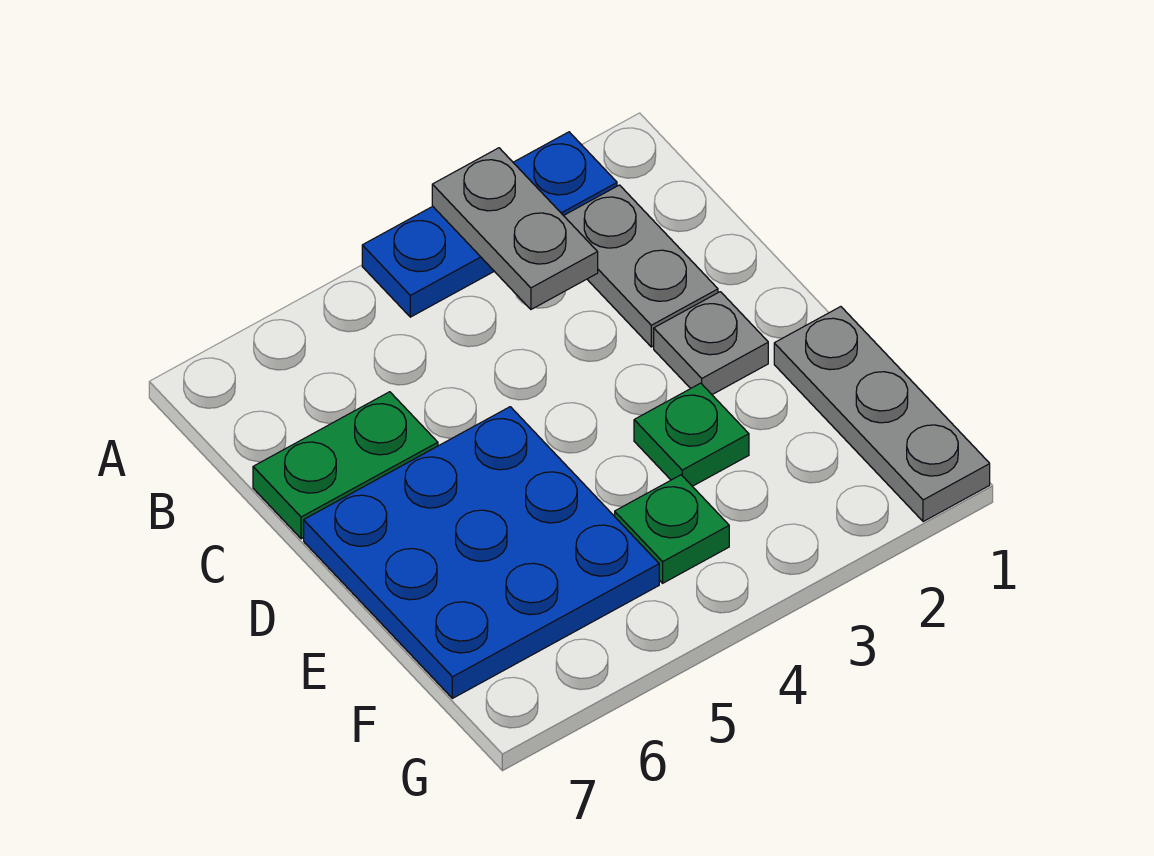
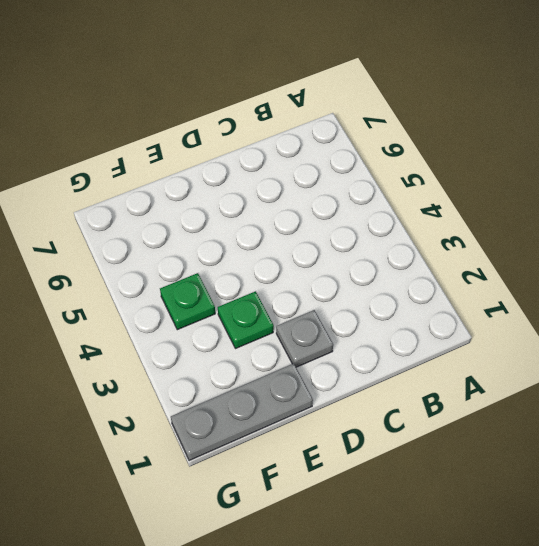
none -> blue plate A2:A4 level 1
none -> grey plate B2:C2 level 1

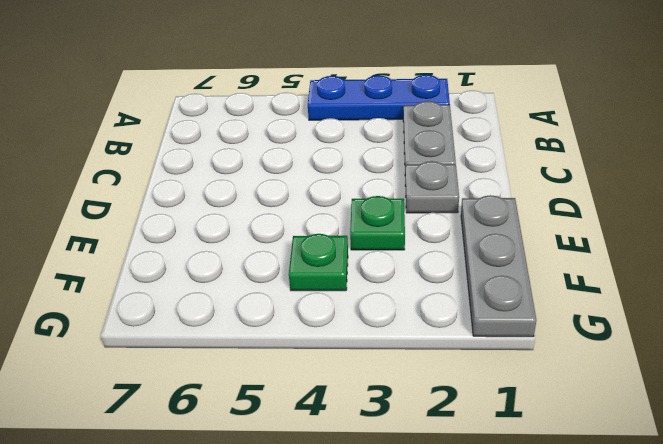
none -> green plate C6:C7 level 1
none -> blue plate D5:F7 level 1

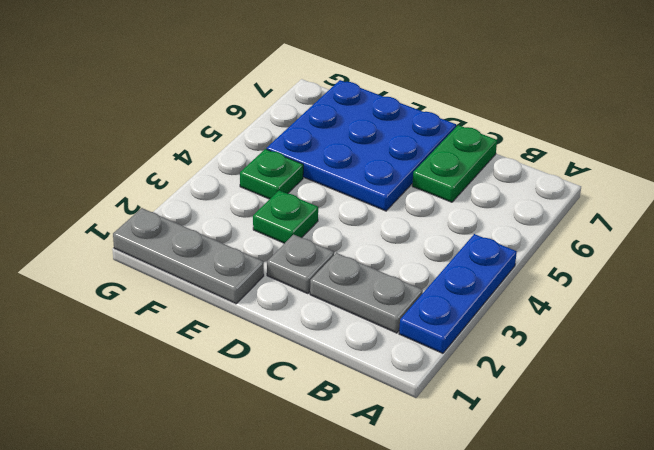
none -> grey plate A3:B3 level 2

